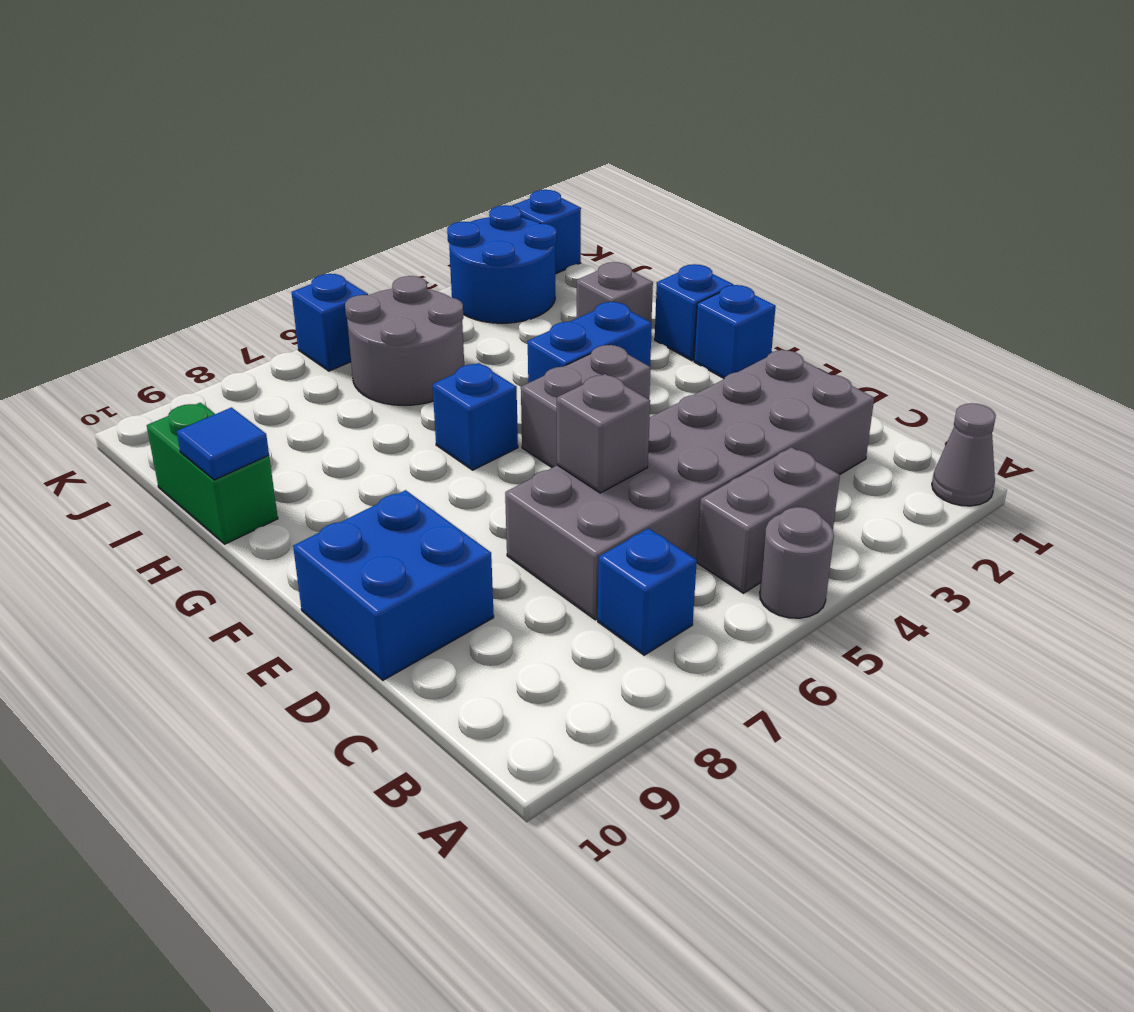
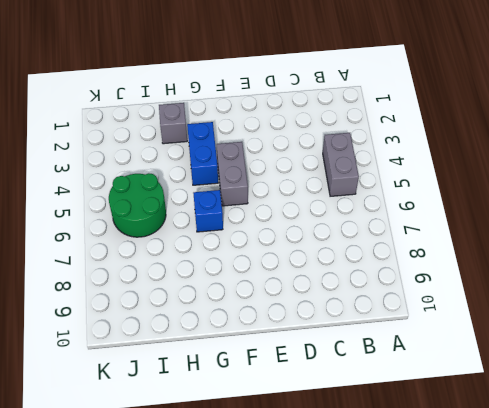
green round brick I5:J6 level 1 -> grey round brick I5:J6 level 1
none -> grey cone A1 level 1
none -> grey round brick A5 level 1
none -> blue brick B7 level 1

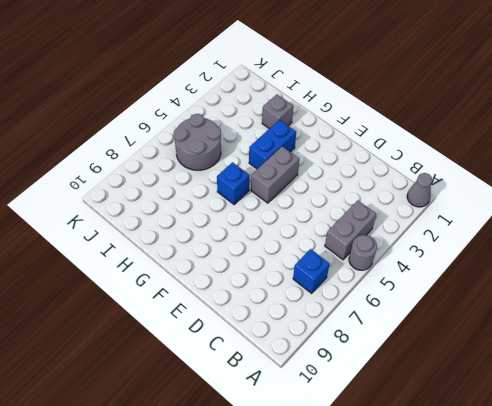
none -> grey brick C2:D7 level 1
none -> blue brick D9:E10 level 1
none -> blue brick F1 level 1

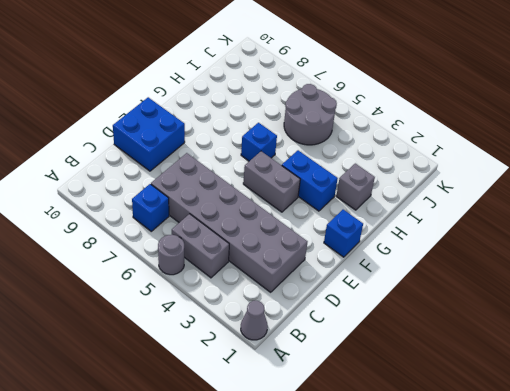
none -> blue brick G1 level 1
none -> green brick H10:I10 level 1
none -> blue round brick J2:K3 level 1

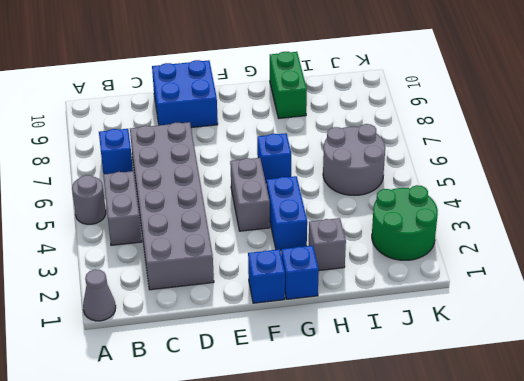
green brick H9:H10 level 1 -> green brick H10:I10 level 1
green round brick J2:K3 level 1 -> blue round brick J2:K3 level 1
none -> blue brick K1 level 1
none -> blue brick K6 level 1
none -> grey brick D6 level 2

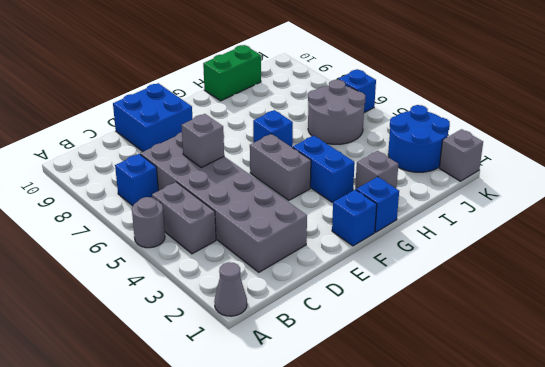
grey brick K1 level 1 -> blue brick K1 level 1
none -> blue tile H10 level 2

